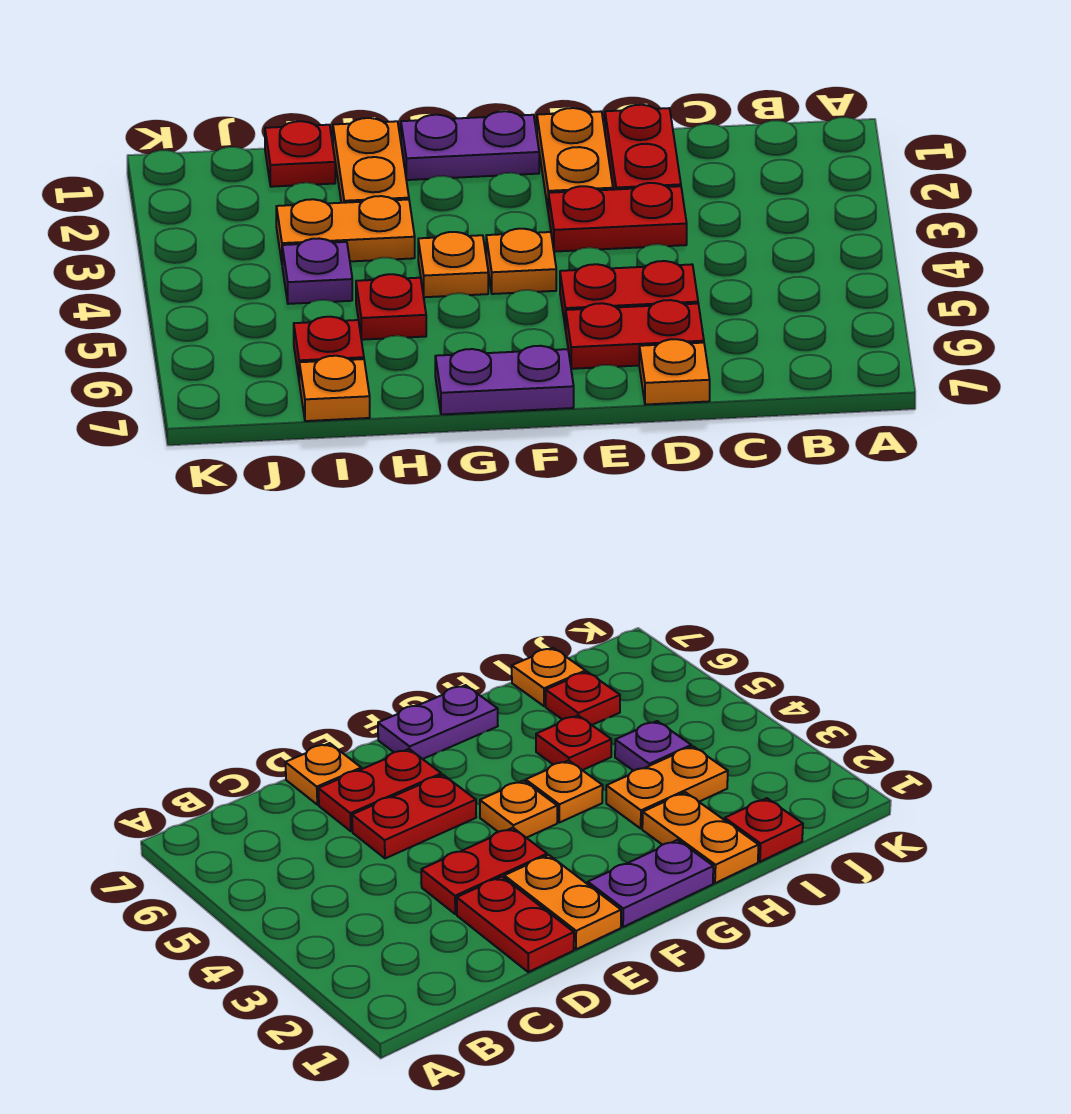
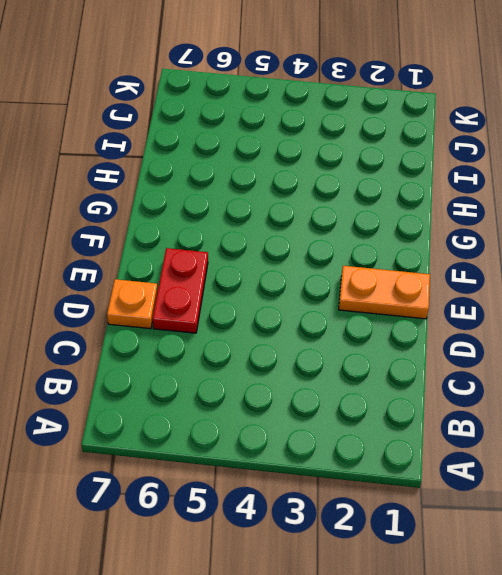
none -> red plate D1:D2 level 1
none -> red plate D3:E3 level 1
none -> red plate D5:E5 level 1

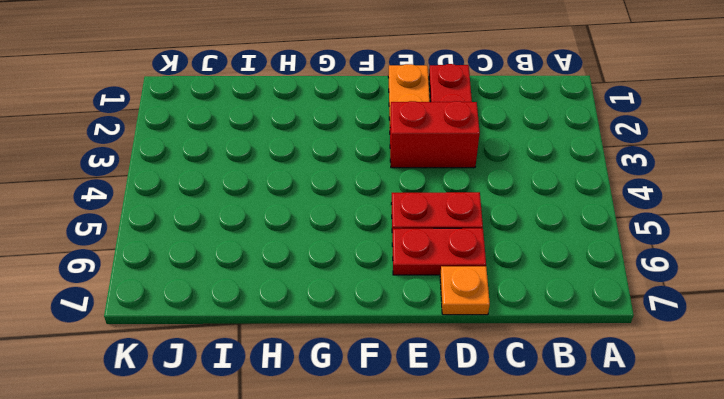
red brick D3:E3 level 1 -> red plate D3:E3 level 1
none -> purple plate F1:G1 level 1
none -> orange plate F4 level 1
none -> purple plate F7:G7 level 1

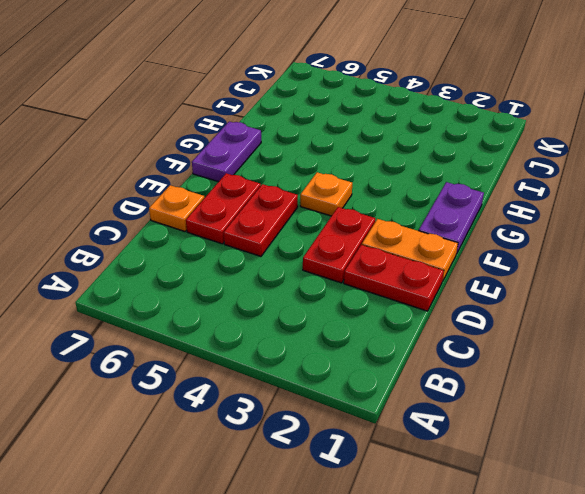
none -> orange plate G4 level 1
none -> orange plate H1:H2 level 1
none -> orange plate H3:I3 level 1

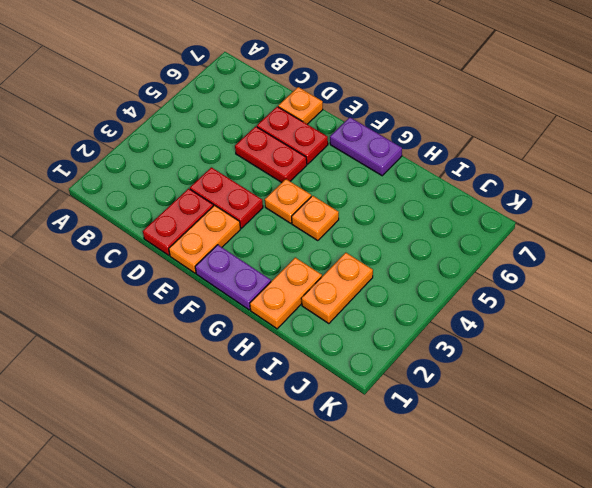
orange plate I2:I3 level 1 -> orange plate H3:I3 level 1
none -> red plate H5 level 1
none -> red plate I1 level 1
none -> purple plate I4 level 1

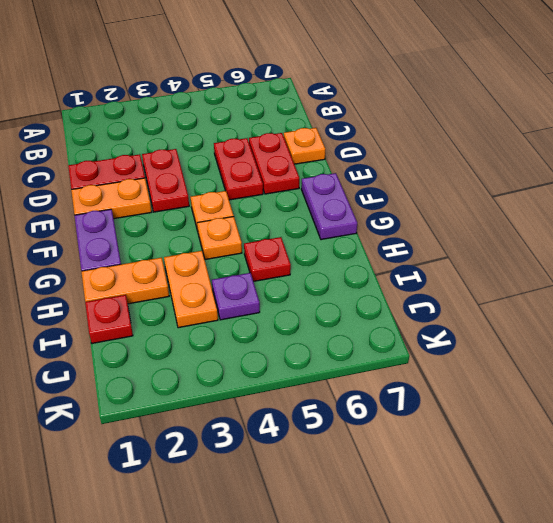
none -> red plate I6 level 1
none -> orange plate I7 level 1

